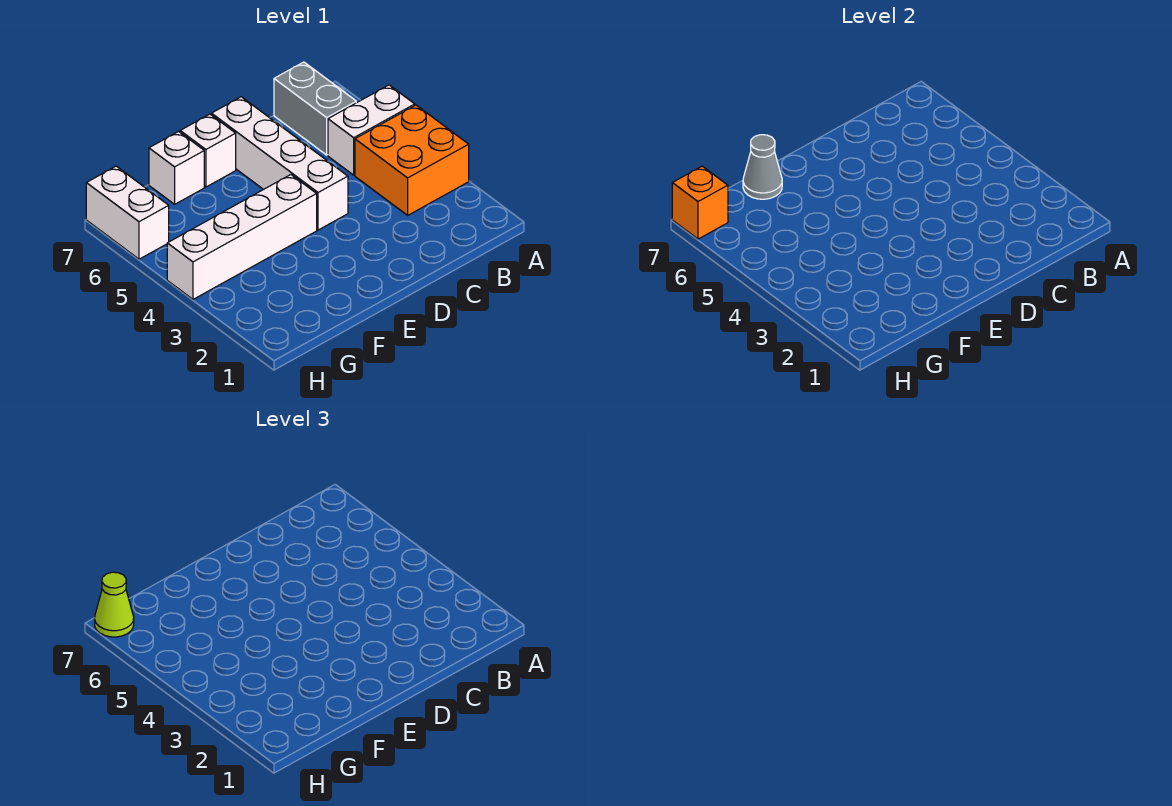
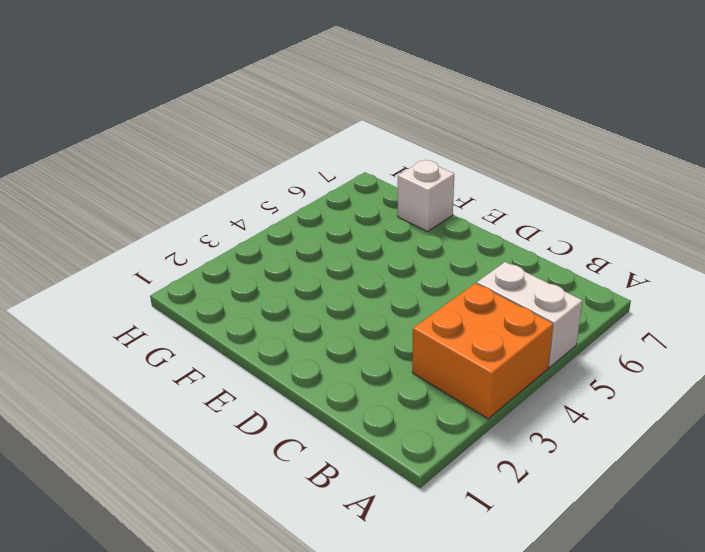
none -> grey brick B6:B7 level 1
none -> white brick D4:D7 level 1

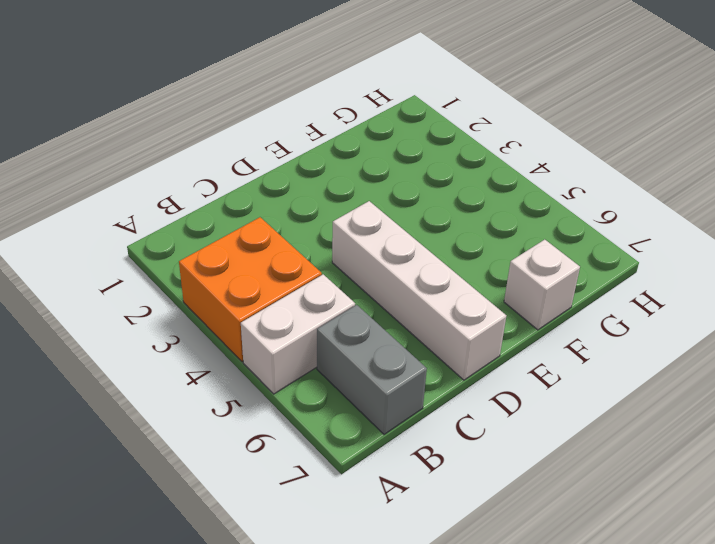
none -> white brick E4:H4 level 1
none -> white brick E7 level 1

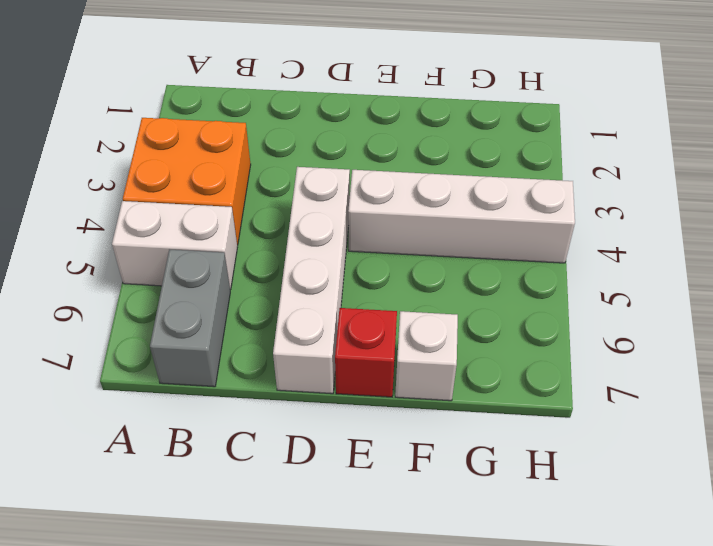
red brick E7 level 1 -> white brick E7 level 1
none -> white brick H6:H7 level 1
none -> grey cone F7 level 2

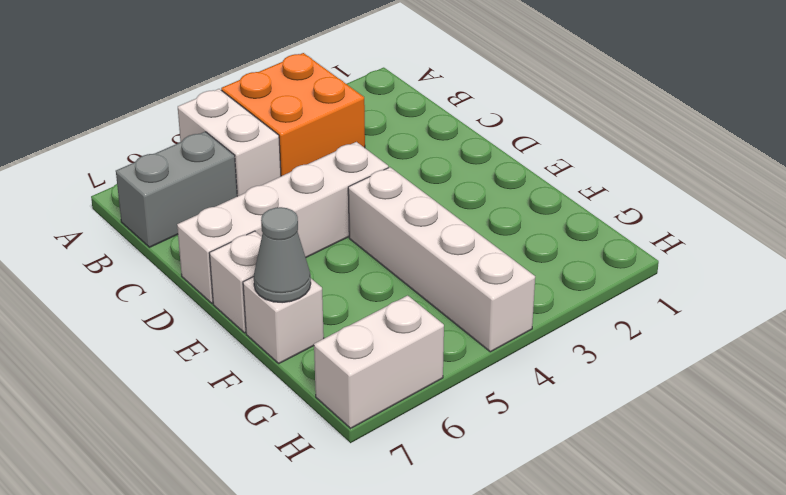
none -> orange brick H7 level 2
none -> lime cone H7 level 3

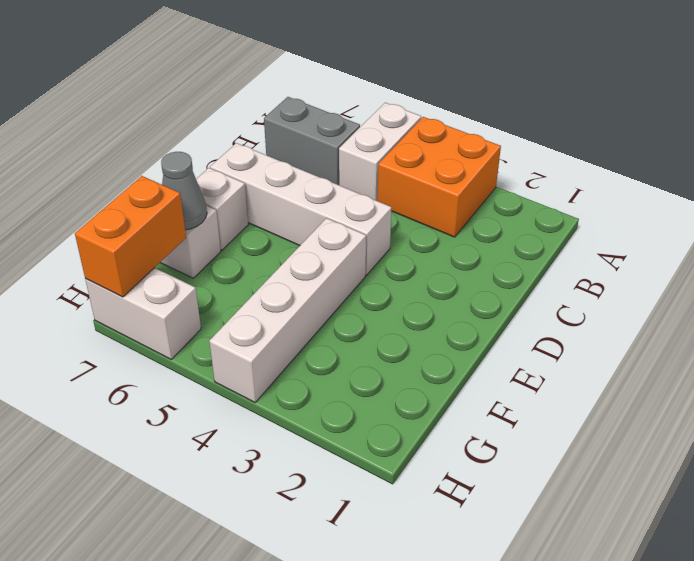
orange brick G7:H7 level 2 -> orange brick H7 level 2
none -> lime cone H7 level 3

